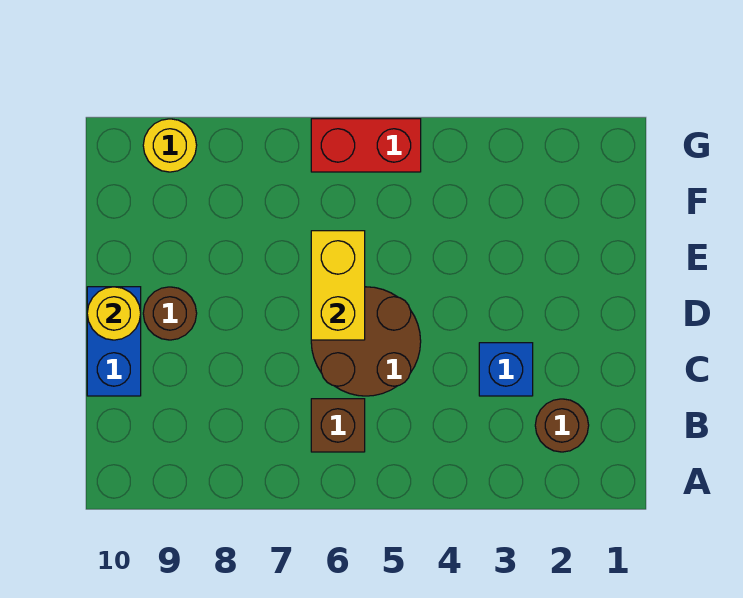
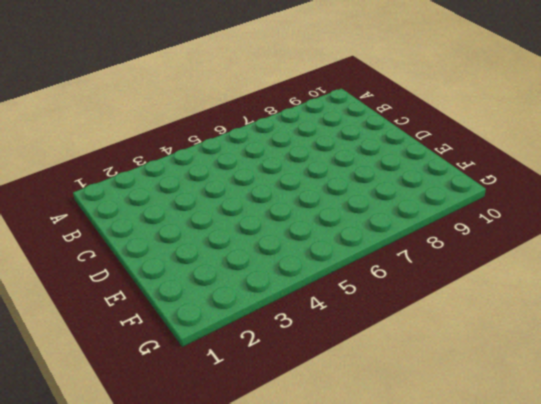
none -> brown round brick B2 level 1
none -> brown brick B6 level 1

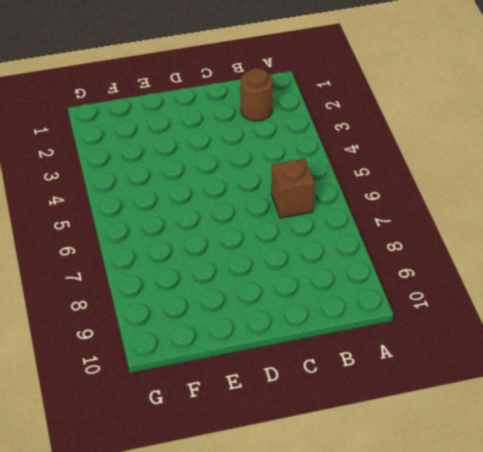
none -> blue brick C3 level 1
none -> brown round brick C5:D6 level 1

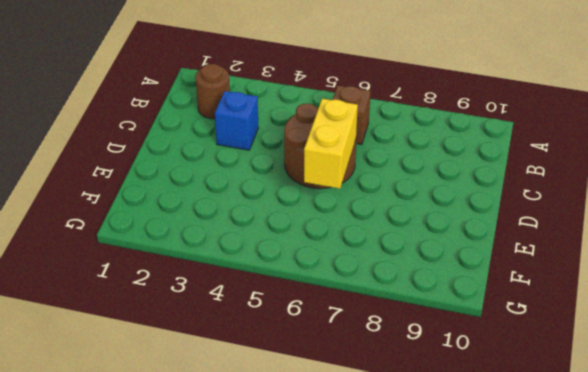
none -> blue brick C10:D10 level 1
none -> brown round brick D9 level 1

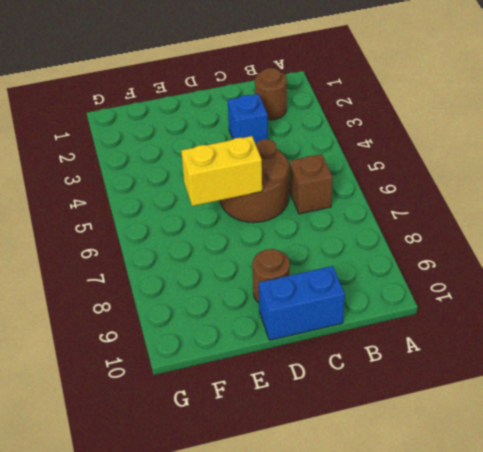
none -> red brick G5:G6 level 1
none -> yellow round brick G9 level 1

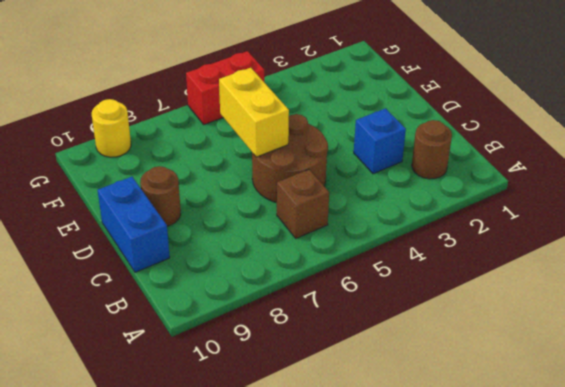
none -> yellow round brick D10 level 2

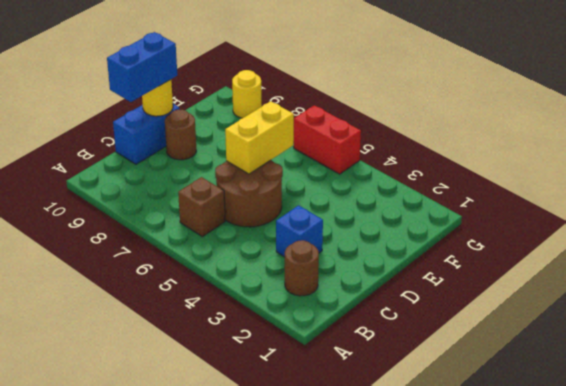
blue brick C10:D10 level 3 -> none

